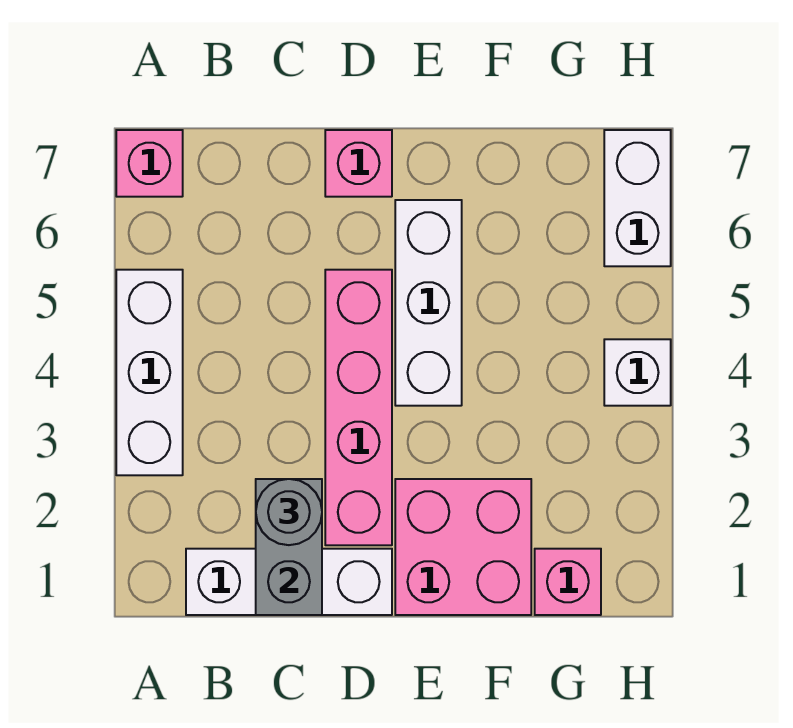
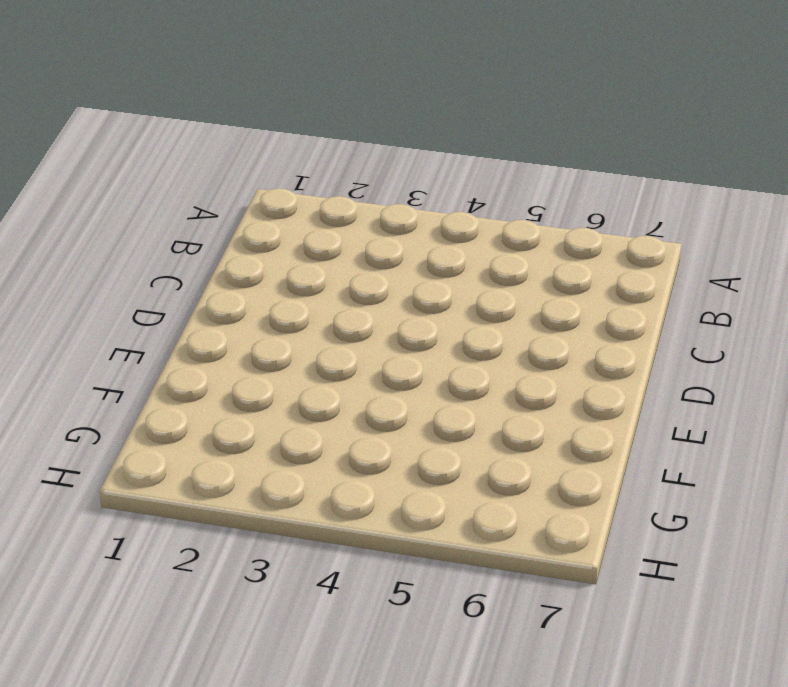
none -> white brick A3:A5 level 1
none -> pink brick A7 level 1
none -> white brick B1:D1 level 1

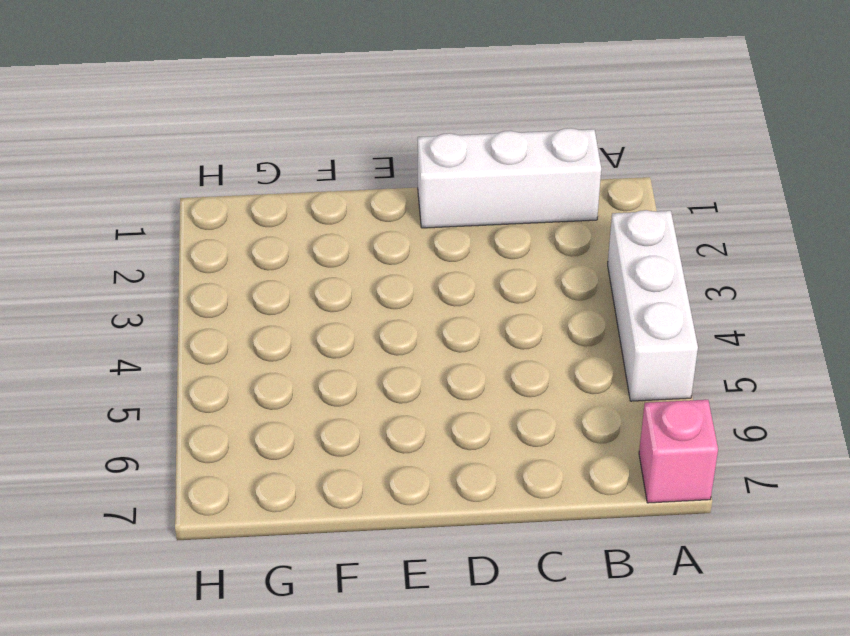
none -> pink brick D2:D5 level 1
none -> pink brick D7 level 1
none -> pink brick E1:F2 level 1

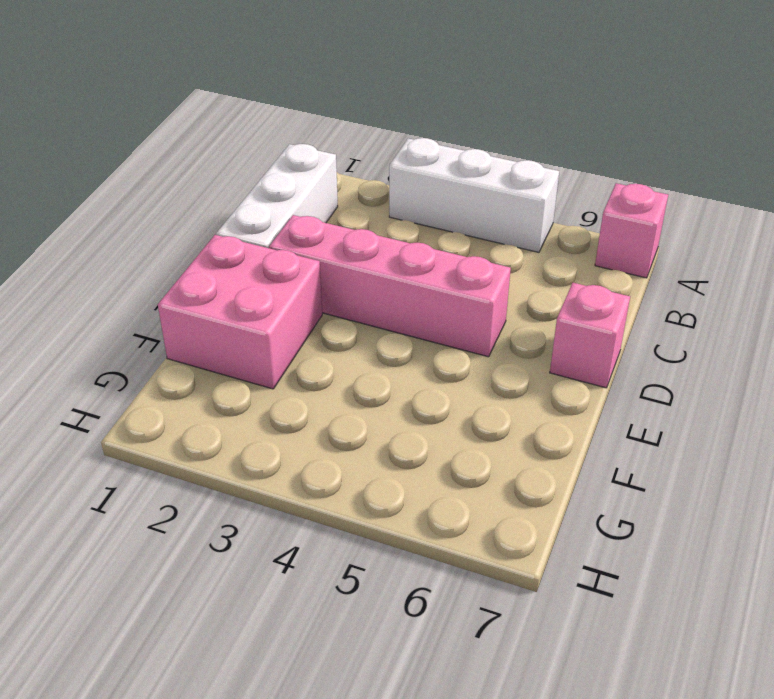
none -> white brick E4:E6 level 1
none -> pink brick G1 level 1
none -> white brick H4 level 1

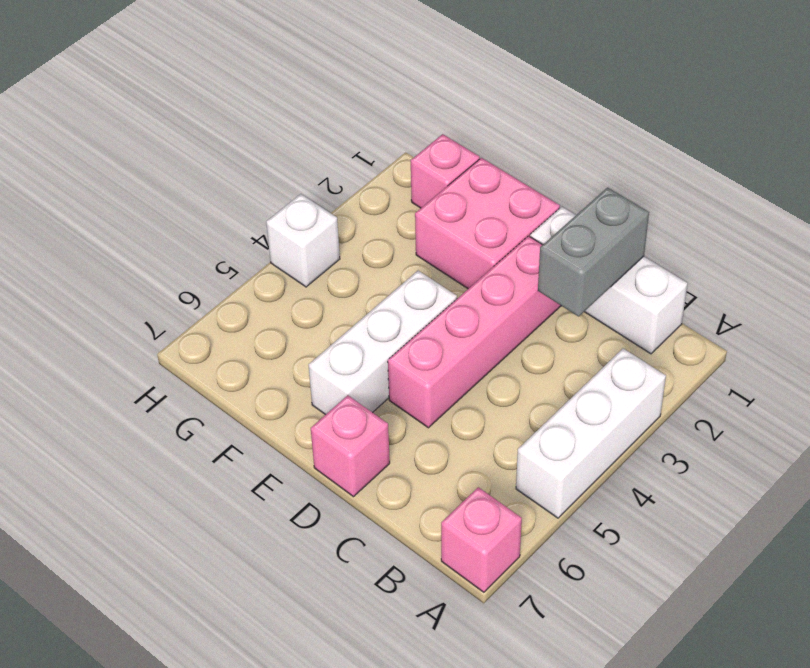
none -> white brick H6:H7 level 1
none -> grey round brick C2 level 3

